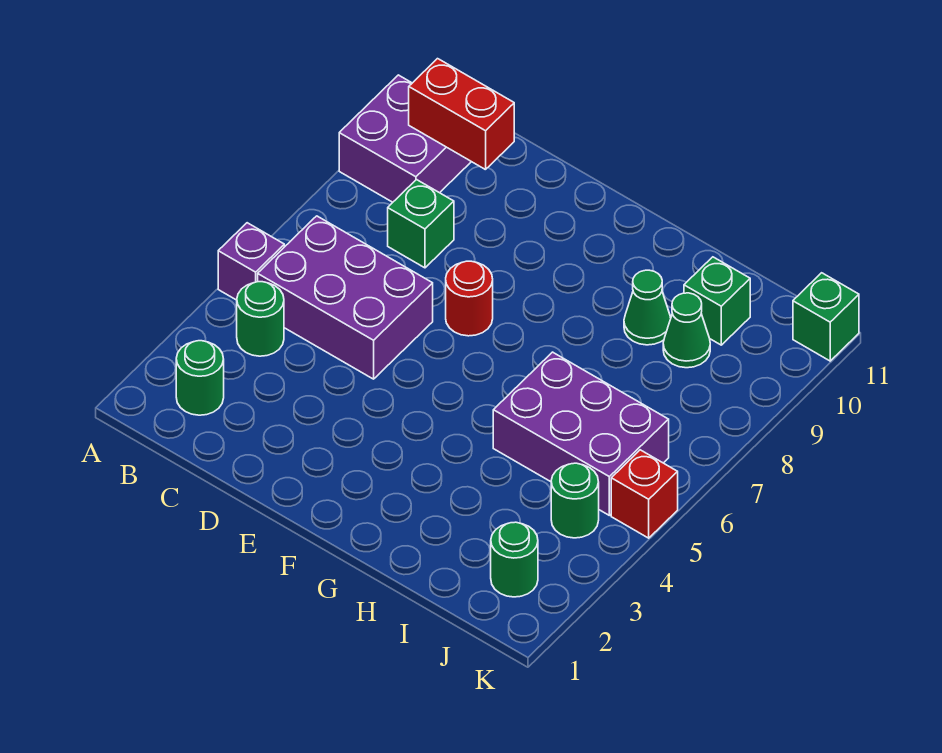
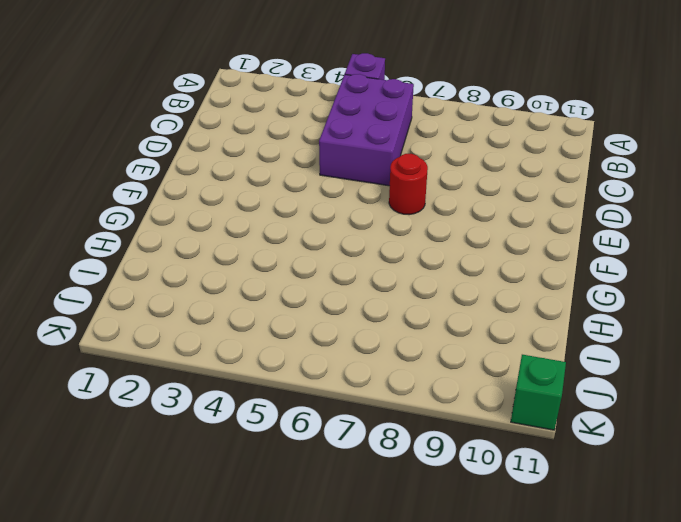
none -> purple brick A9:B10 level 1
none -> green round brick B2 level 1
none -> green round brick B4 level 1

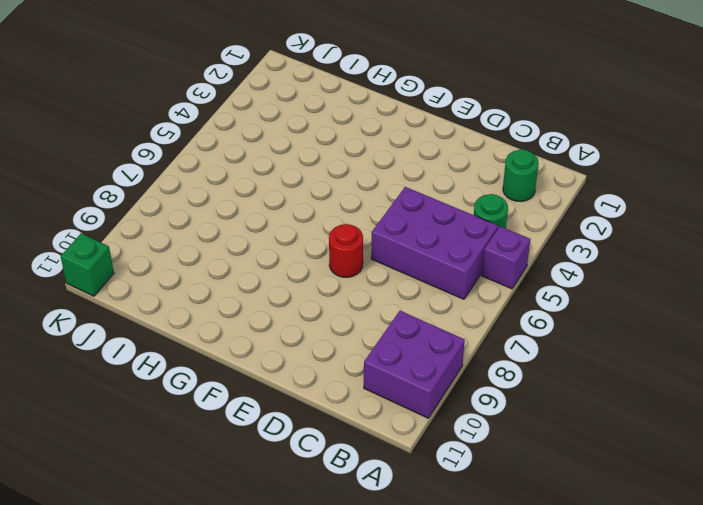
none -> green brick C8 level 1
none -> purple brick H5:J6 level 1
none -> green cone H9 level 1

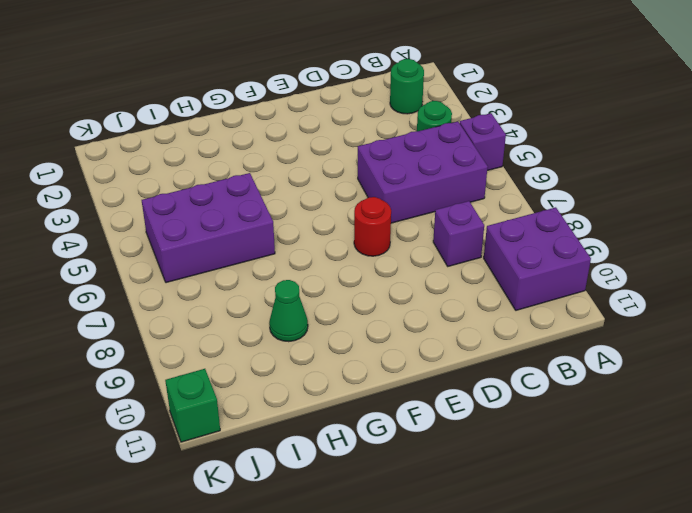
purple brick C8 level 1 -> green brick C8 level 1
none -> green cone I9 level 1
none -> green brick I10 level 1
none -> green round brick J2 level 1

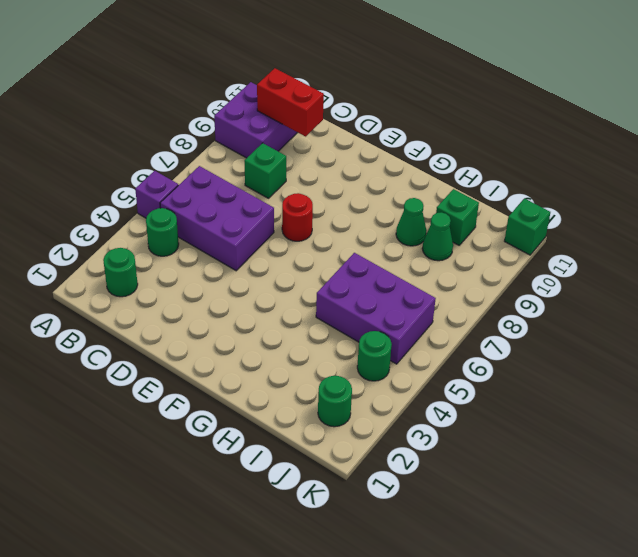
none -> red brick K5 level 1

